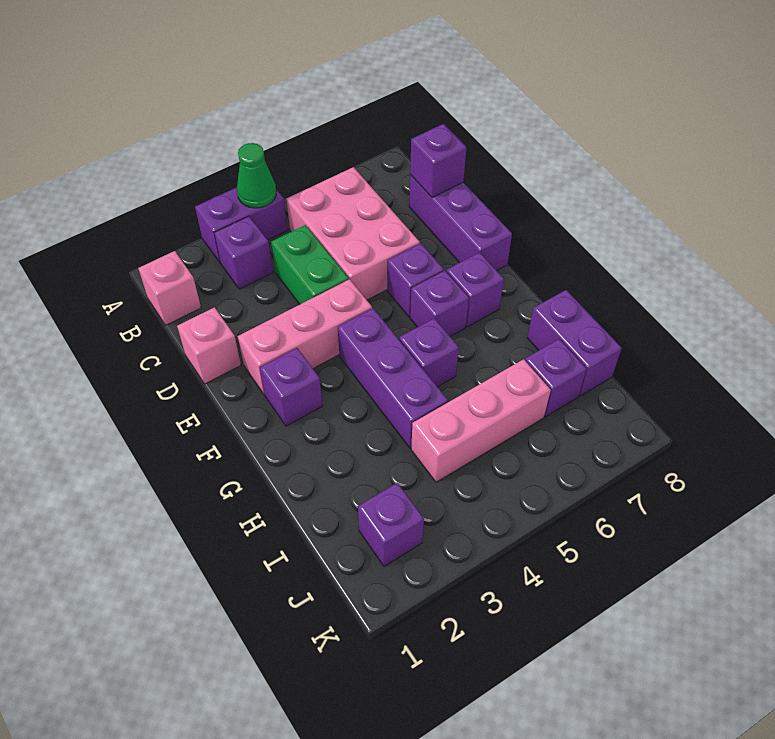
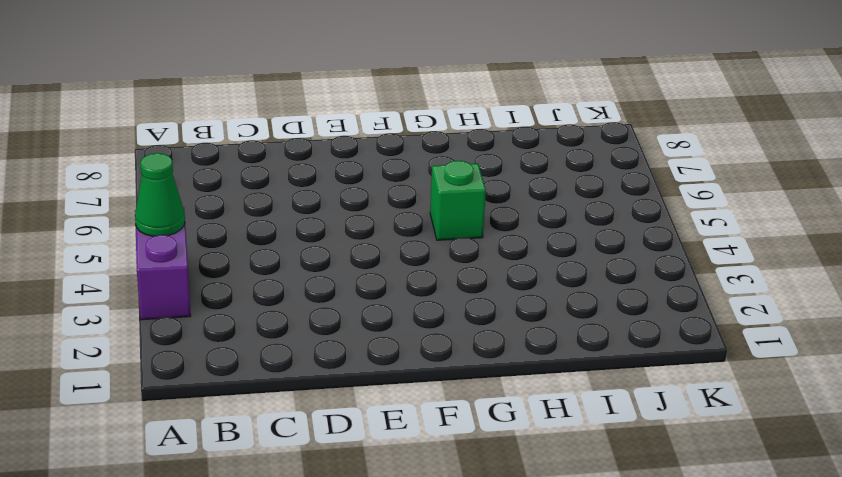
green brick G5 level 1 -> purple brick G5 level 1
none -> pink brick B1 level 1
none -> purple brick B3 level 1
none -> pink brick B5:D6 level 1

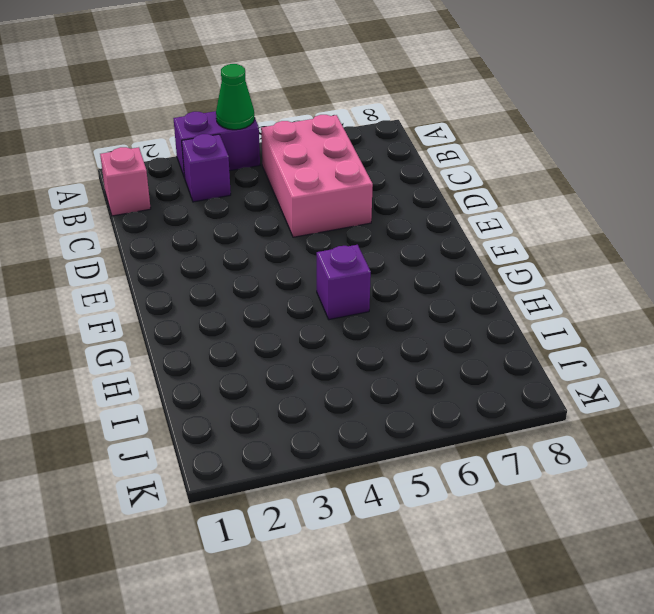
none -> green brick C4:D4 level 1
none -> purple brick C8:E8 level 1
none -> pink brick D1 level 1

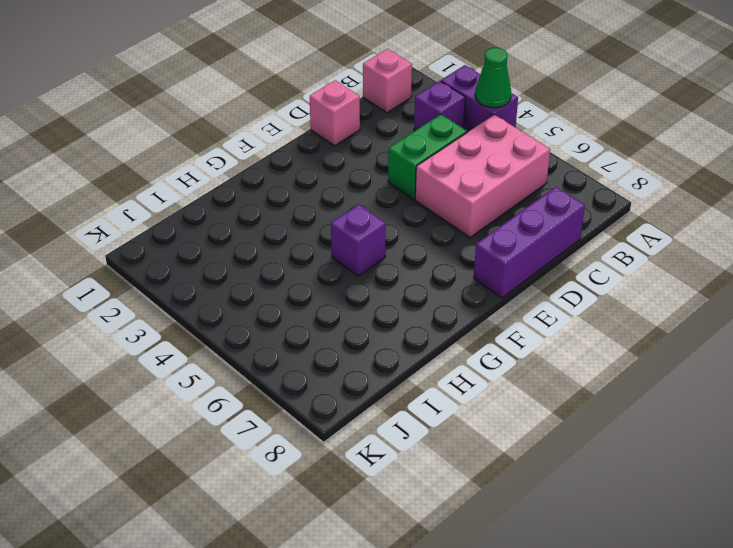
none -> pink brick E2:E4 level 1
none -> purple brick E6 level 1
none -> purple brick F2 level 1

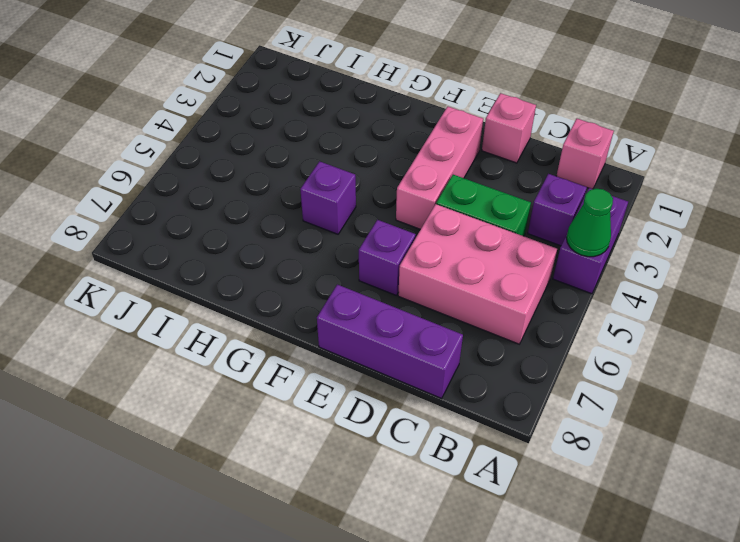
none -> purple brick F2 level 1
none -> purple brick F4:H4 level 1
none -> purple brick F6 level 1

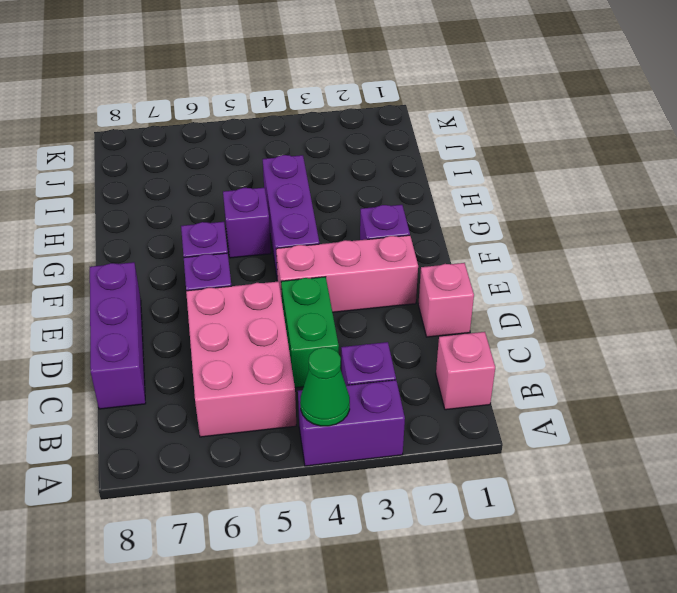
none -> purple brick F7 level 1
none -> purple brick H8:I8 level 1
none -> pink brick I4:I6 level 1

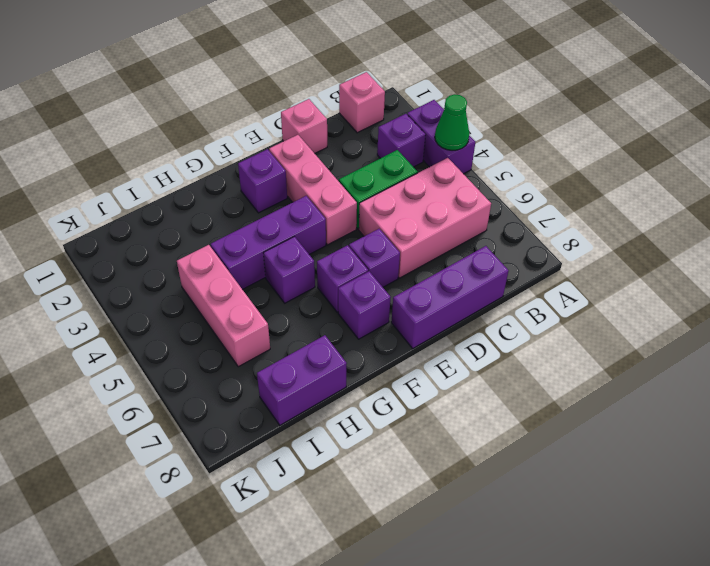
none -> purple brick I7 level 1
none -> purple brick J2 level 1
none -> purple brick C8 level 2

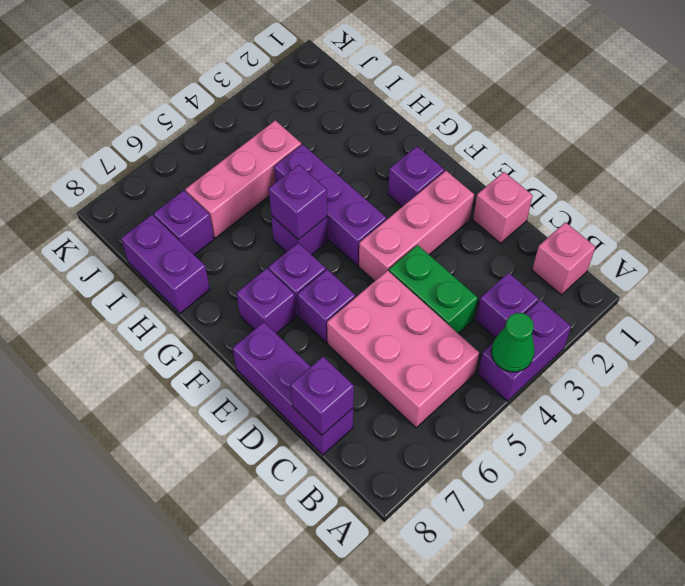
purple brick G5 level 2 -> purple brick J2 level 1

